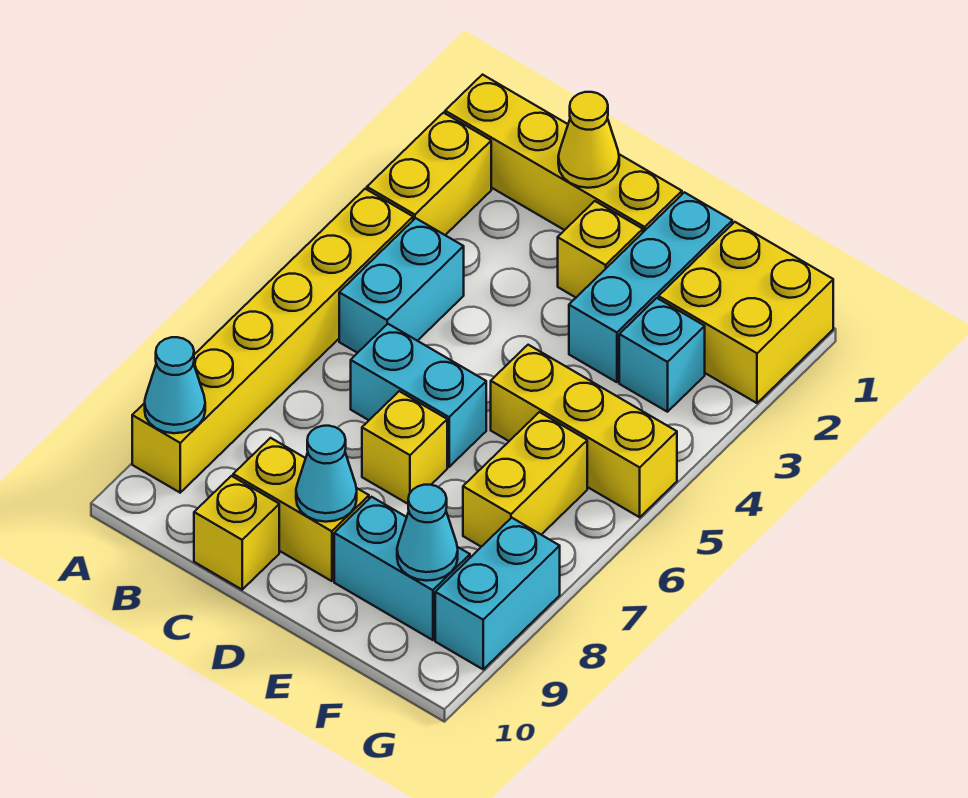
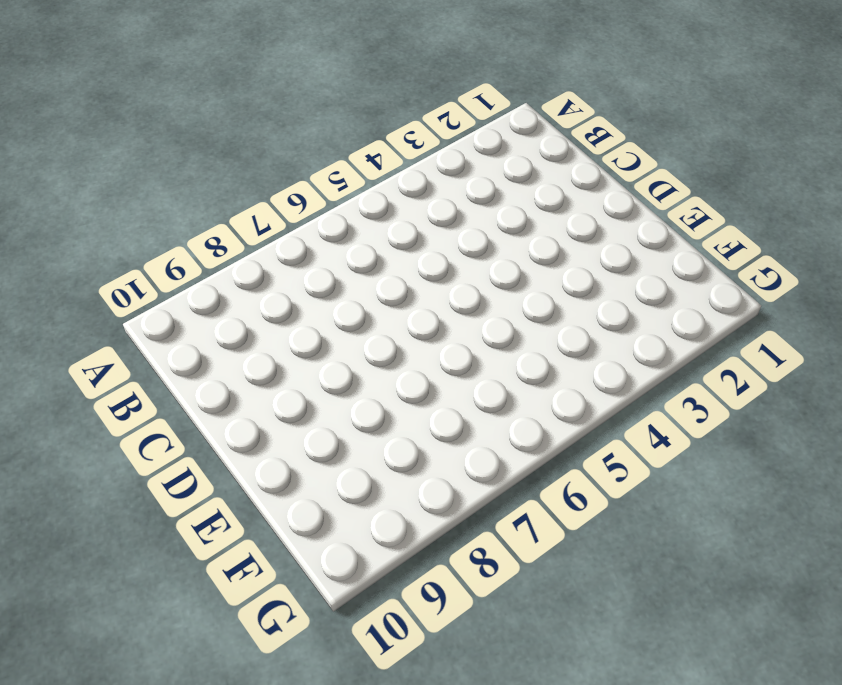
none -> yellow brick A1:D1 level 1
none -> yellow brick A2:A3 level 1
none -> yellow brick A4:A9 level 1

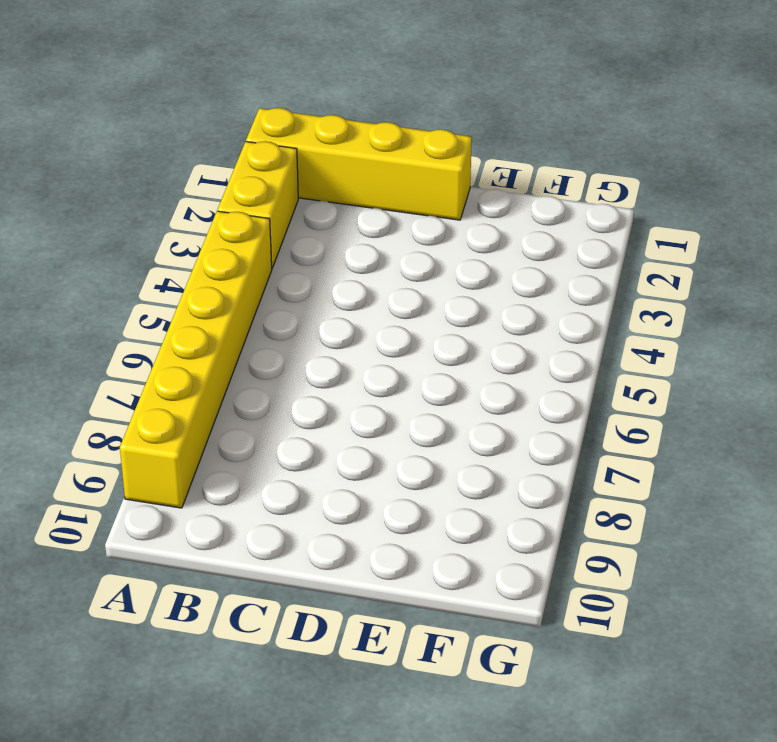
none -> cyan brick B4:B5 level 1
none -> cyan brick C6:D6 level 1
none -> yellow brick C9:D9 level 1

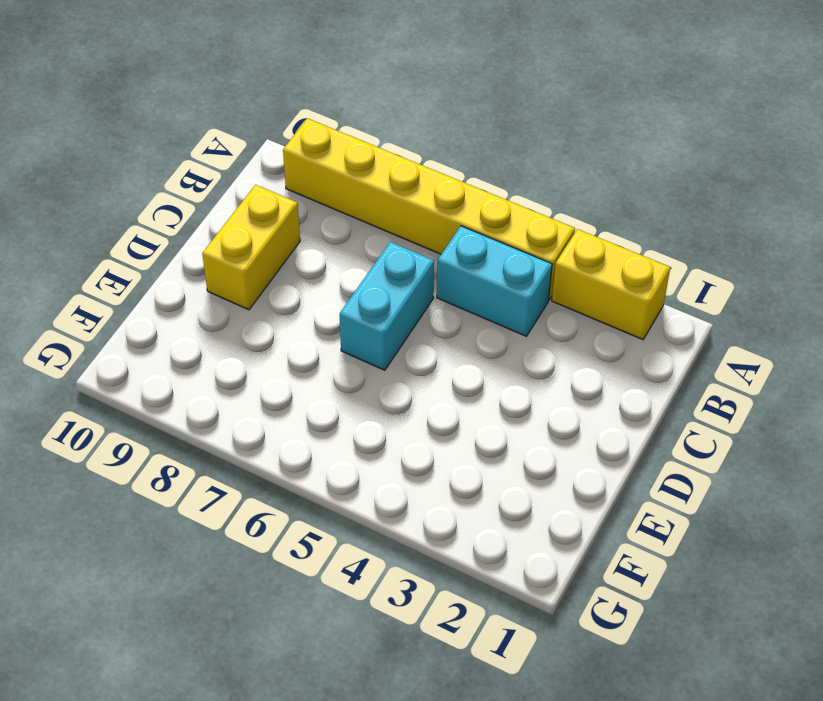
none -> yellow brick A1:D1 level 1
none -> yellow brick C10 level 1
none -> yellow brick D2 level 1

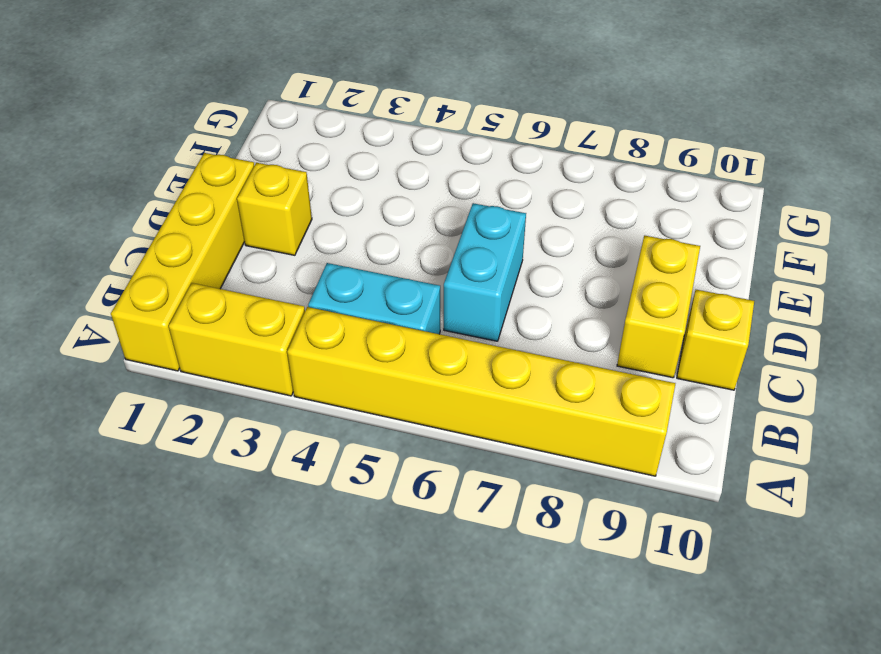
none -> yellow brick D7 level 1
none -> cyan brick E1:E3 level 1
none -> yellow brick E5:G5 level 1

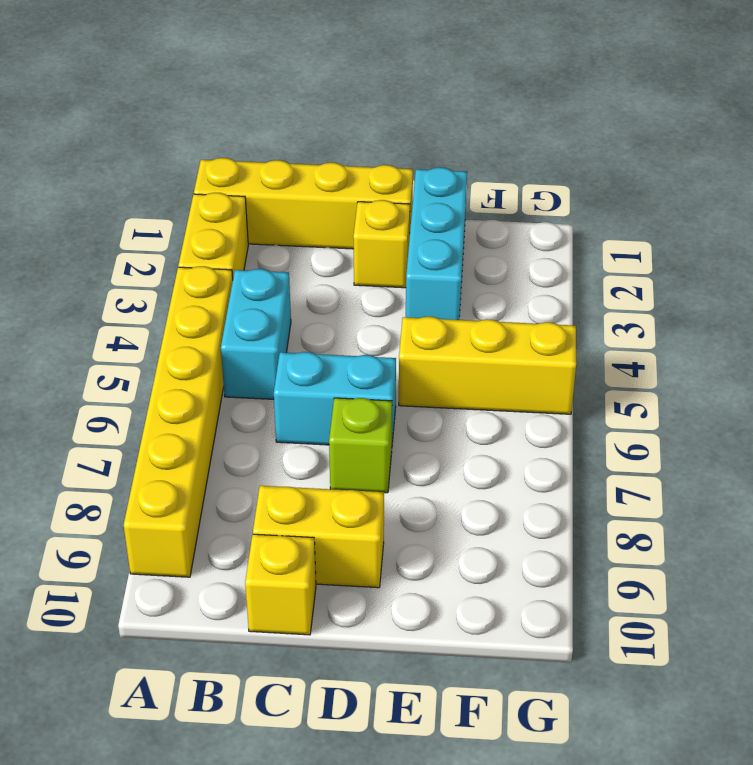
lime brick D7 level 1 -> yellow brick D7 level 1
none -> cyan brick E9:F9 level 1
none -> yellow brick F1:G2 level 1
none -> cyan brick F3 level 1

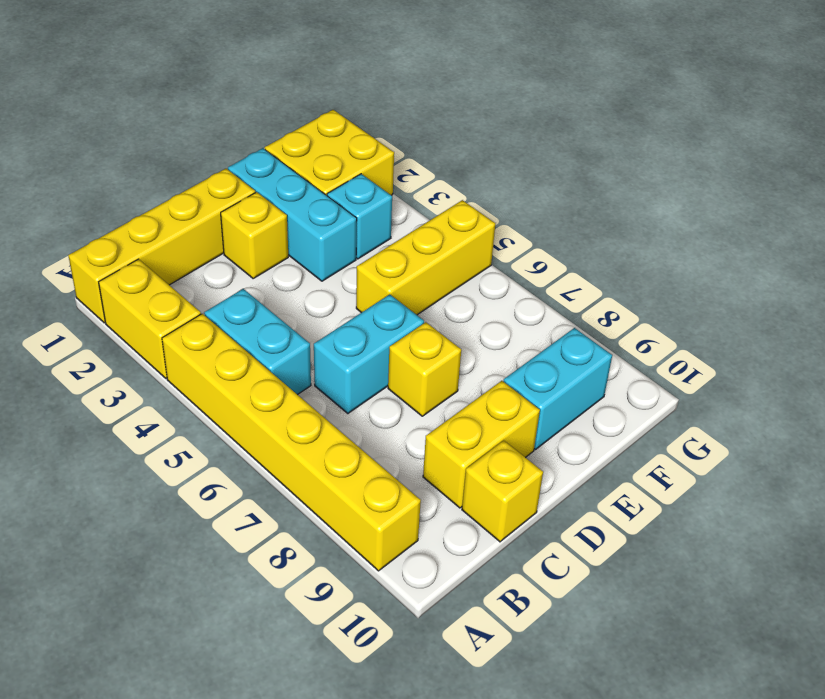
none -> yellow brick F6:F7 level 1
none -> cyan brick G8:G9 level 1
none -> cyan cone A9 level 2

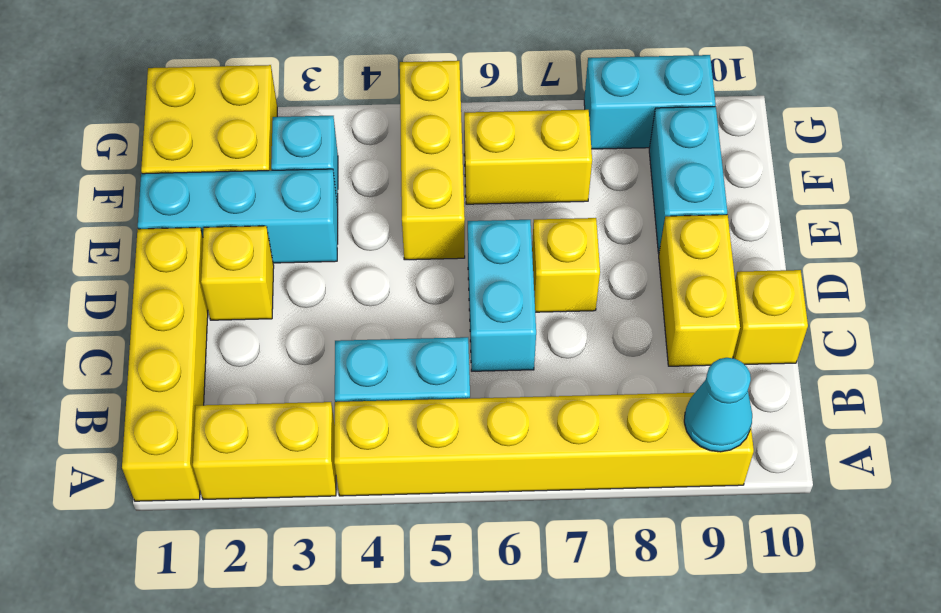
none -> yellow cone C1 level 2
none -> cyan cone D9 level 2
none -> cyan cone F9 level 2

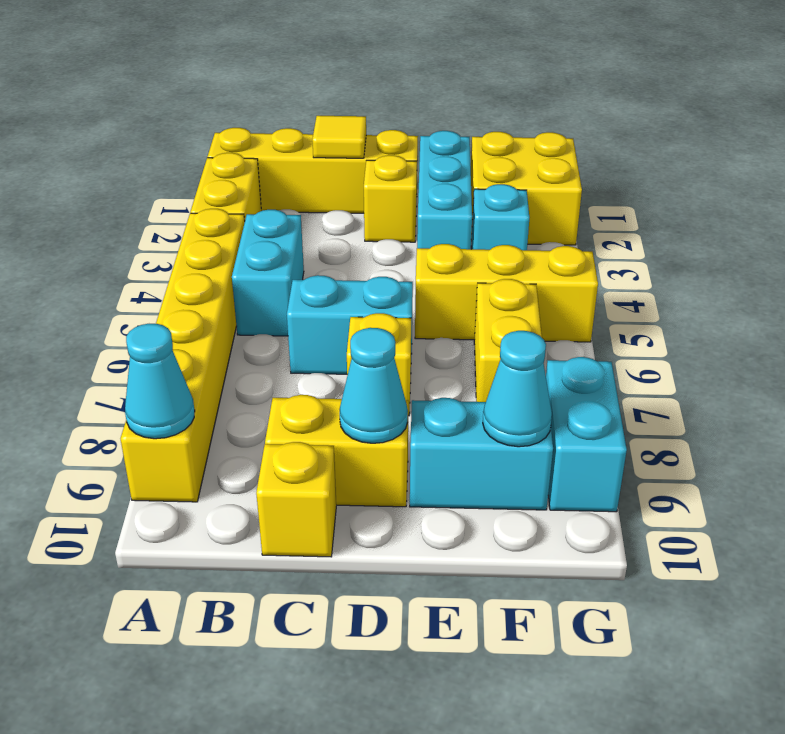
yellow tile C1 level 2 -> yellow cone C1 level 2

